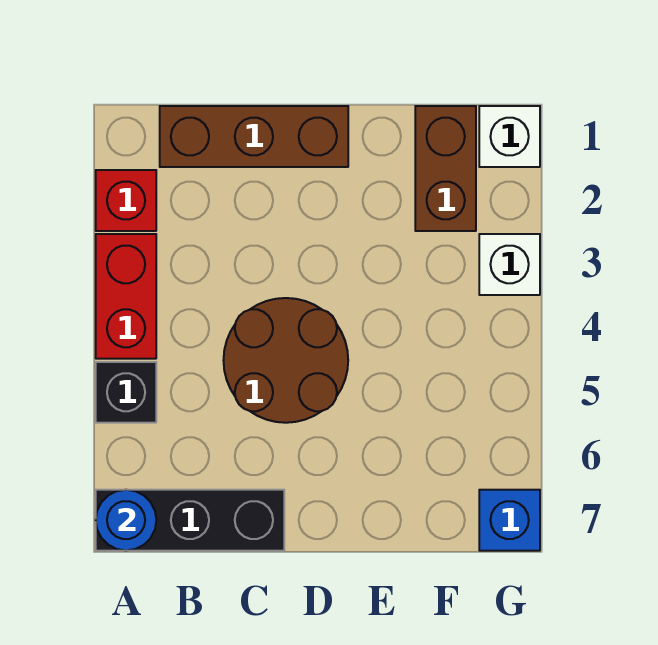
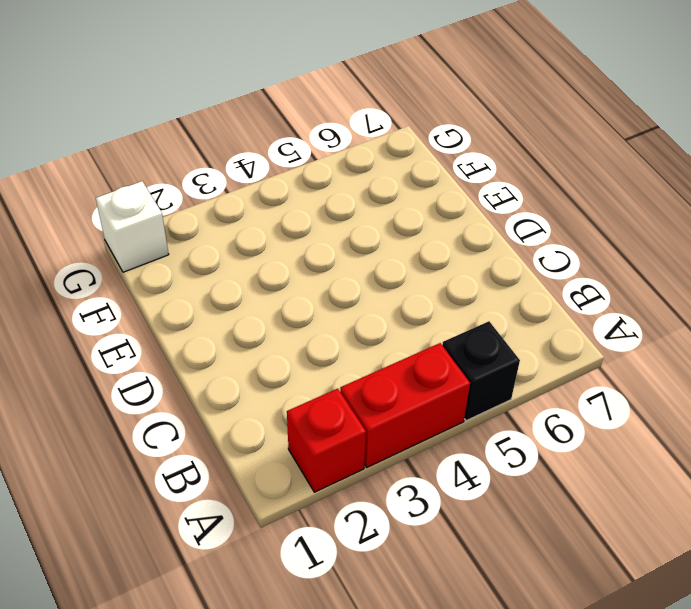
none -> black brick A7:C7 level 1
none -> brown brick B1:D1 level 1

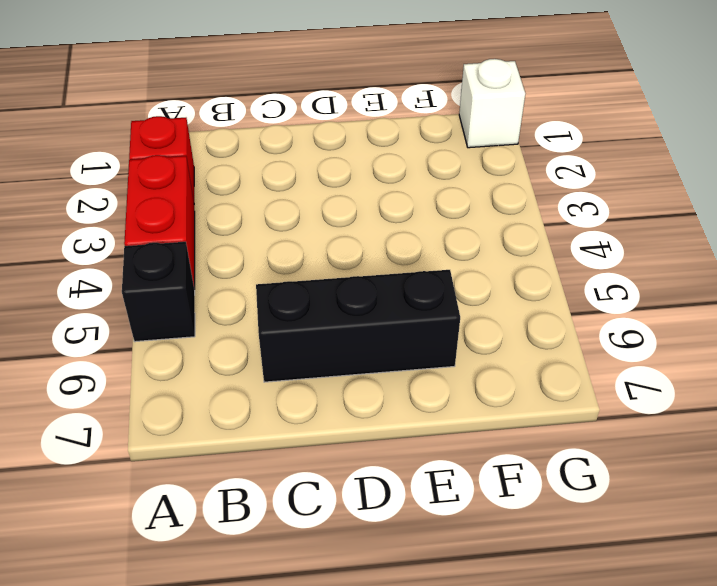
black brick C6:E6 level 1 -> black brick A7:C7 level 1
none -> brown brick B1:D1 level 1
none -> brown round brick C4:D5 level 1

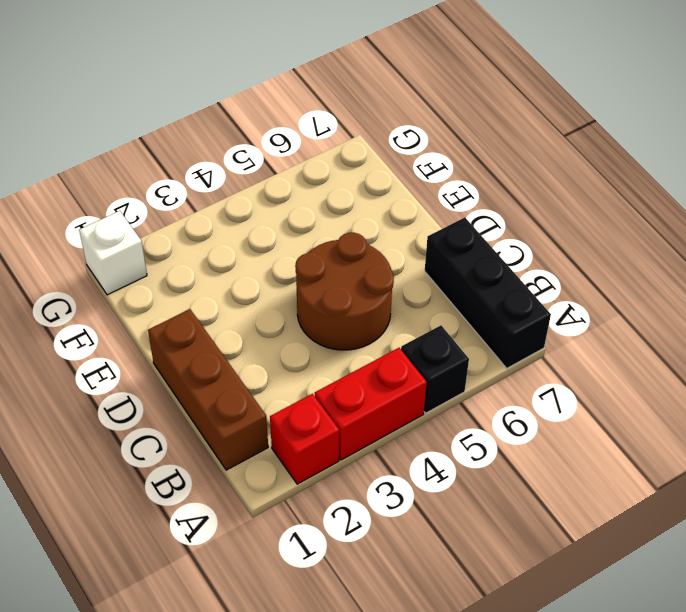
none -> brown brick F1:F2 level 1
none -> white brick G3 level 1

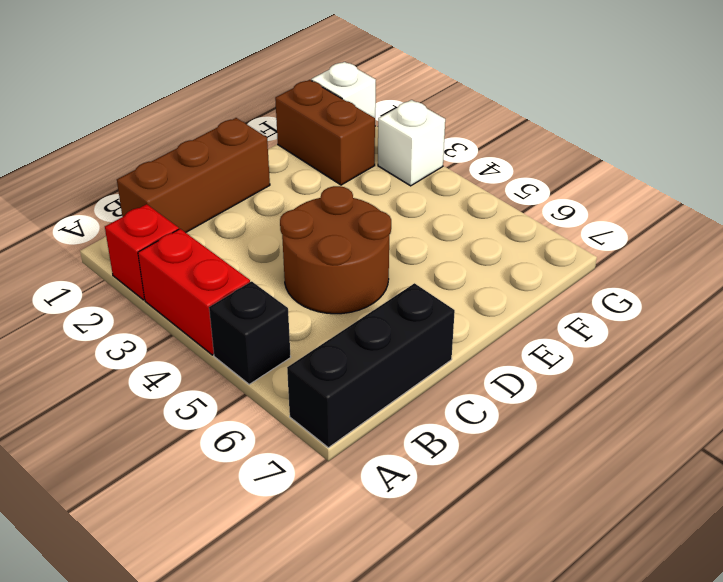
none -> blue brick G7 level 1
none -> blue round brick A7 level 2

